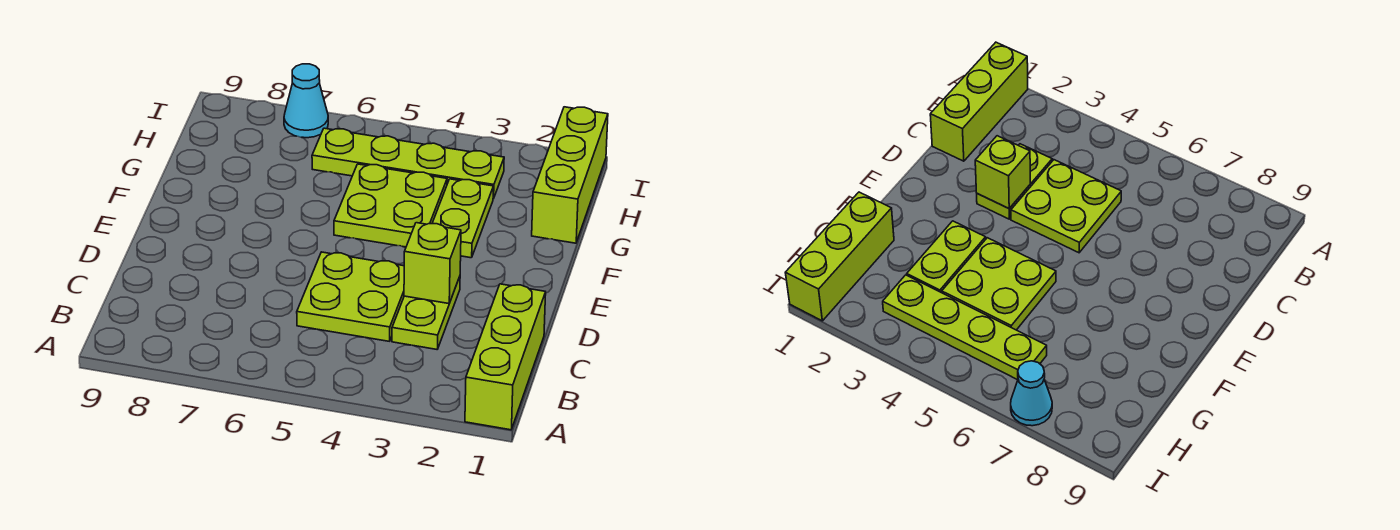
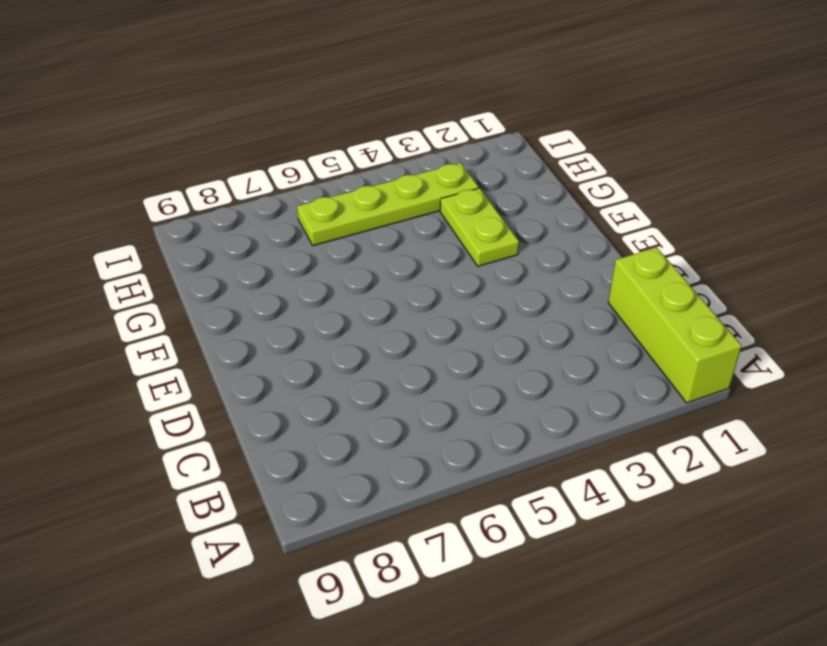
none -> lime plate C3:D3 level 1
none -> lime plate C4:D5 level 1

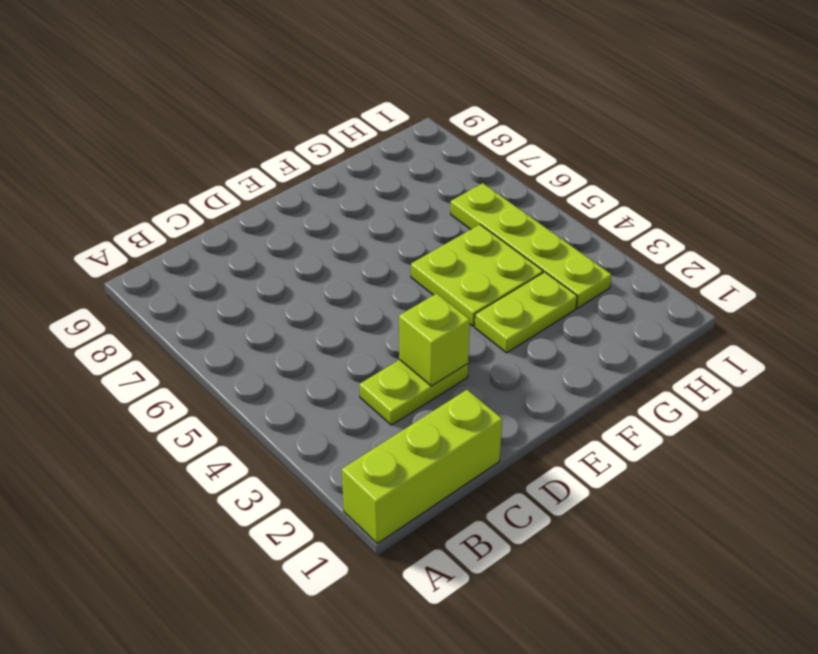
none -> lime plate C4:D5 level 1
none -> lime brick G1:I1 level 1

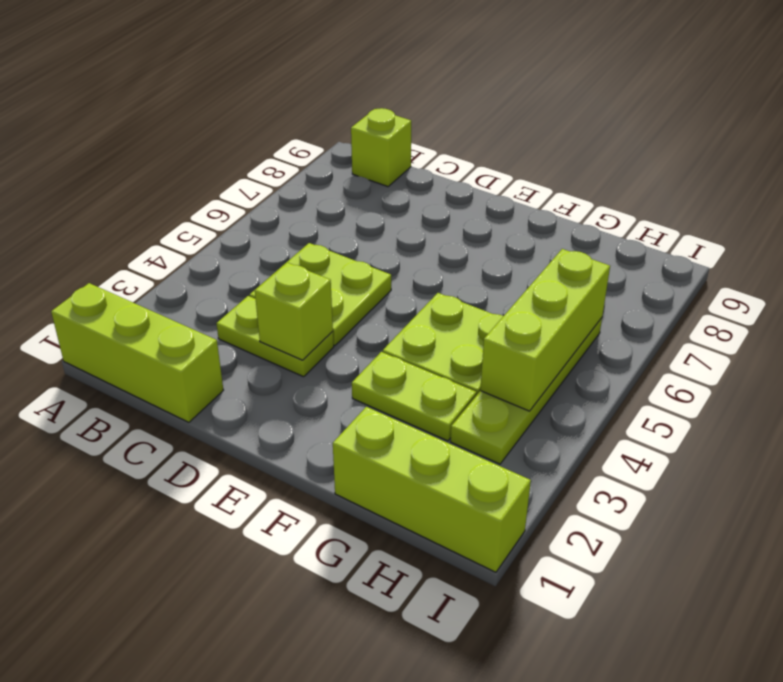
lime brick B9 level 1 -> none
lime brick H4:H6 level 2 -> none
none -> cyan cone I7 level 1

